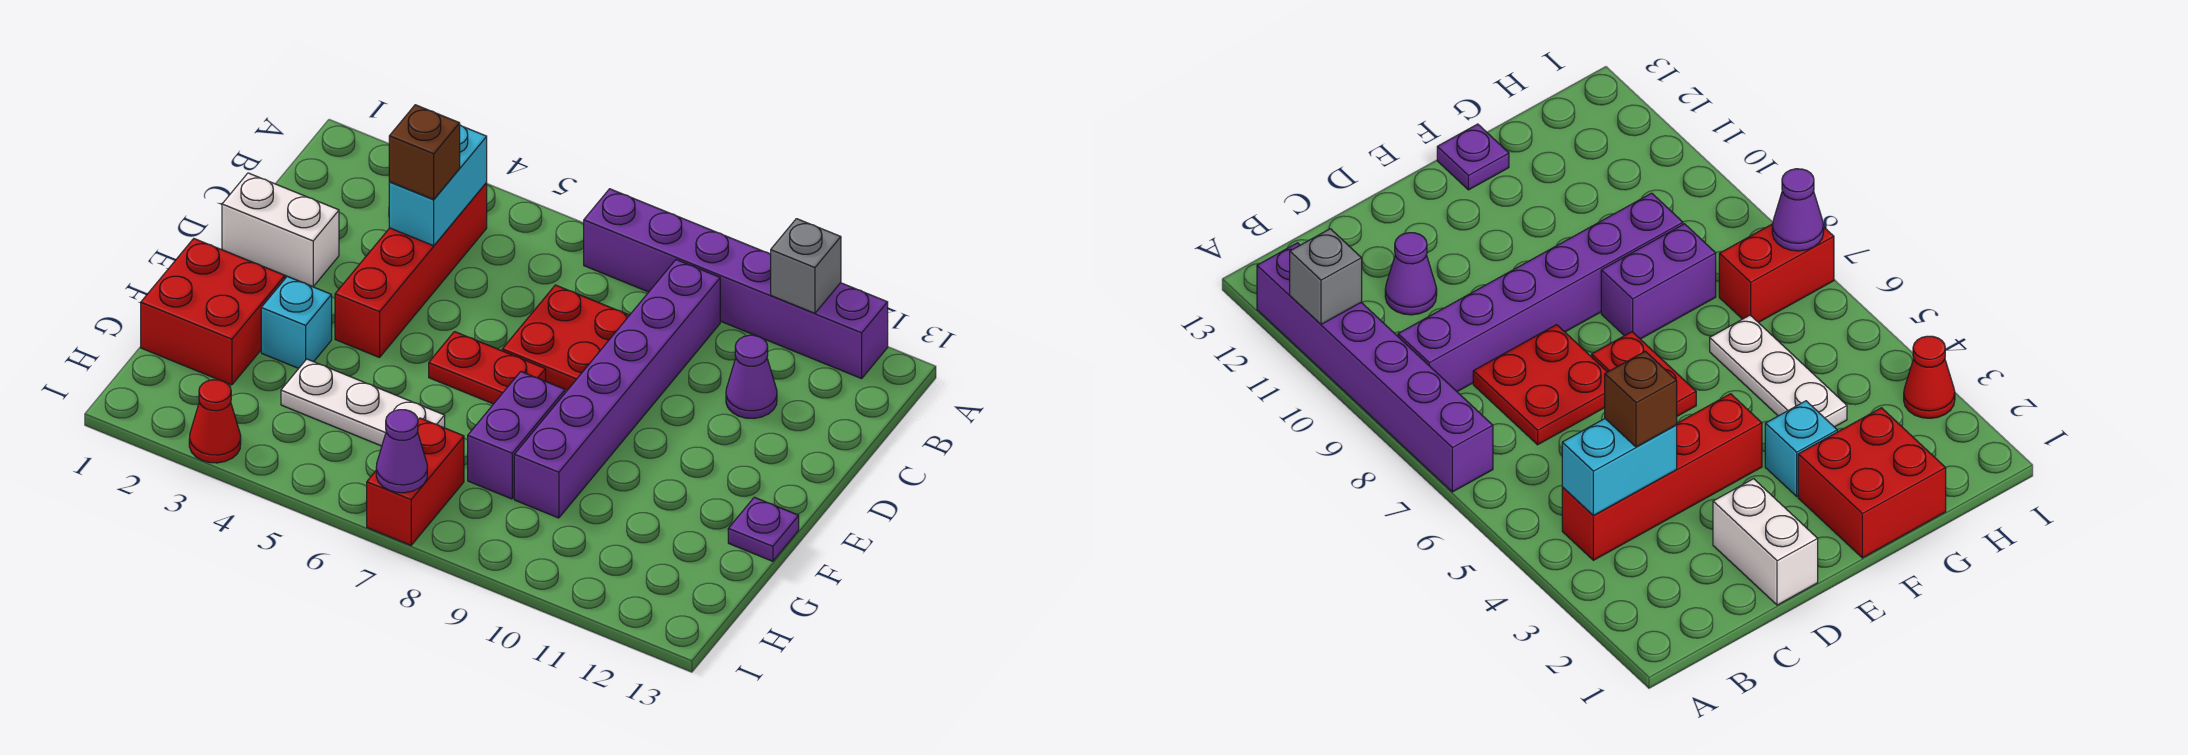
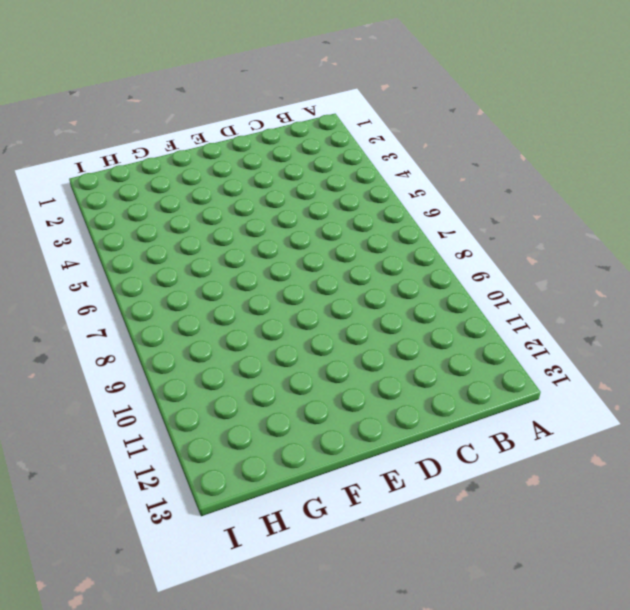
none -> purple brick A7:A12 level 1
none -> red brick B4:E4 level 1
none -> purple brick B9:G9 level 1

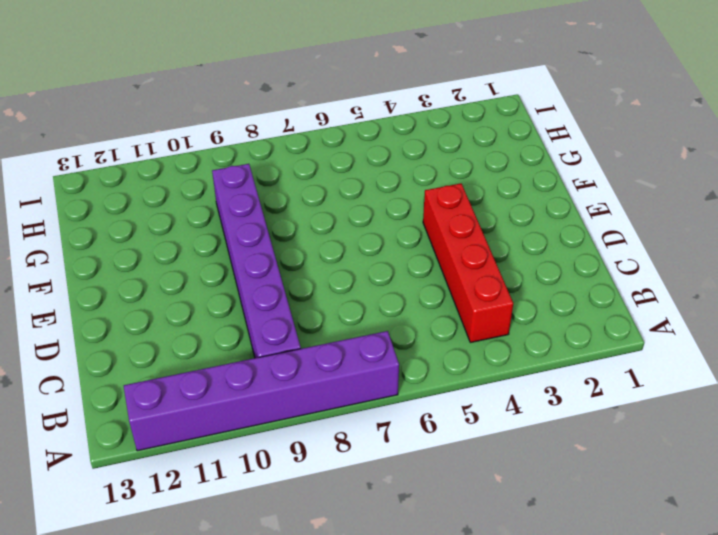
none -> red plate C7:D8 level 1
none -> purple cone C11 level 1
none -> white brick D1:D2 level 1

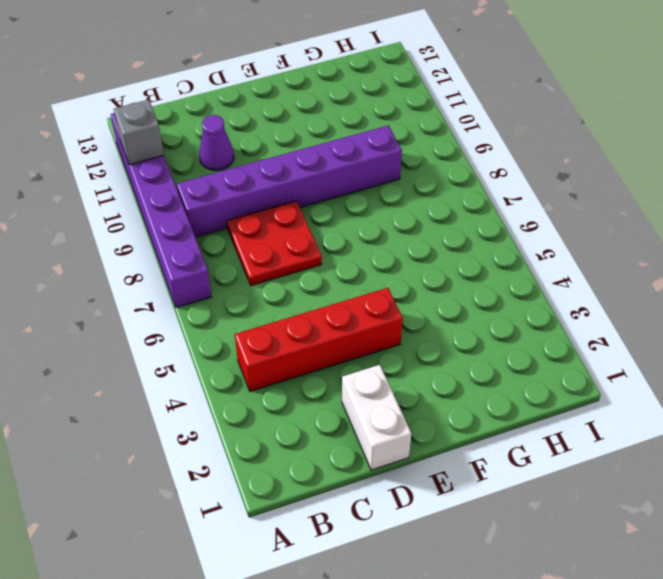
none -> red plate E6:E7 level 1
none -> red brick F1:G2 level 1
none -> cyan brick F3 level 1

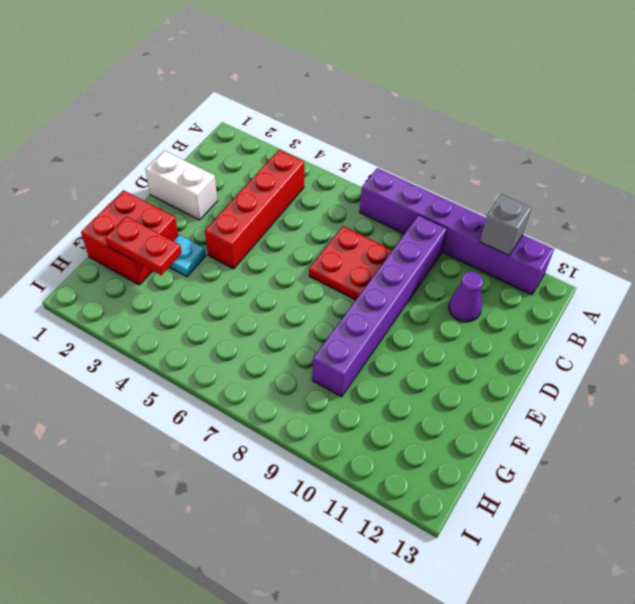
cyan plate F3 level 1 -> cyan brick F3 level 1
red plate G2:G3 level 2 -> red plate E6:E7 level 1
none -> purple brick F8:G8 level 1
none -> purple plate F13 level 1
none -> white plate G4:G6 level 1

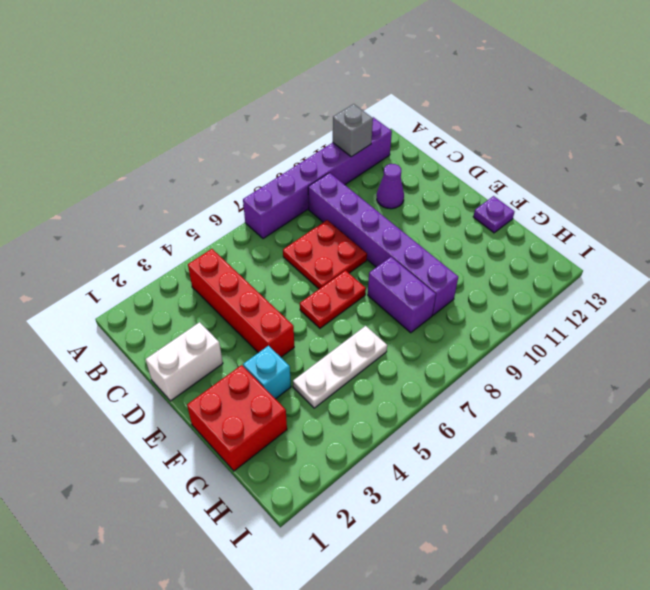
none -> red brick H7:I7 level 1
none -> red cone I3 level 1
none -> cyan brick B4:C4 level 2

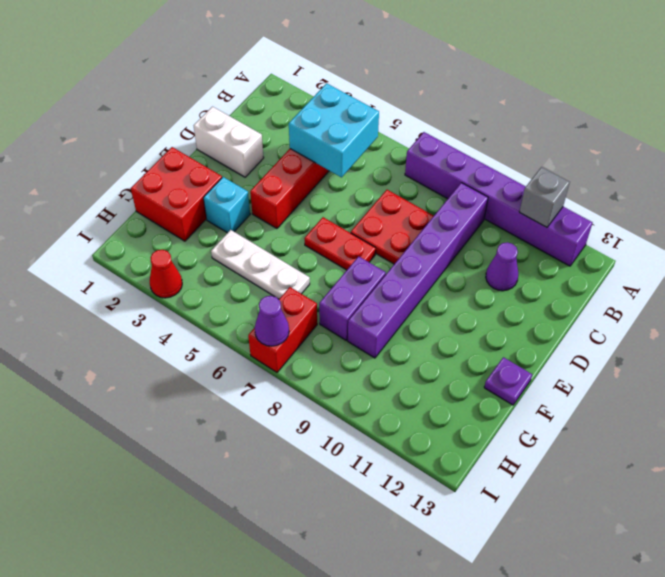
cyan brick B4:C5 level 2 -> cyan brick B4:C4 level 2
none -> brown brick C4 level 3

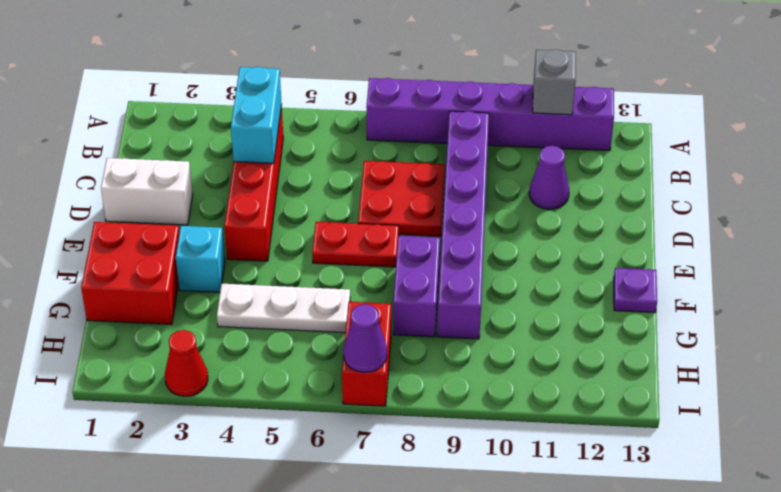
none -> brown brick C4 level 3

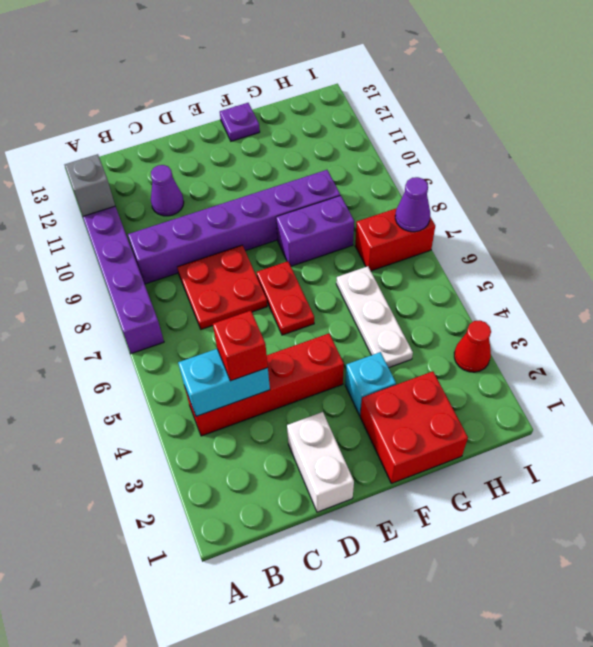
red brick C4 level 3 -> brown brick C4 level 3

